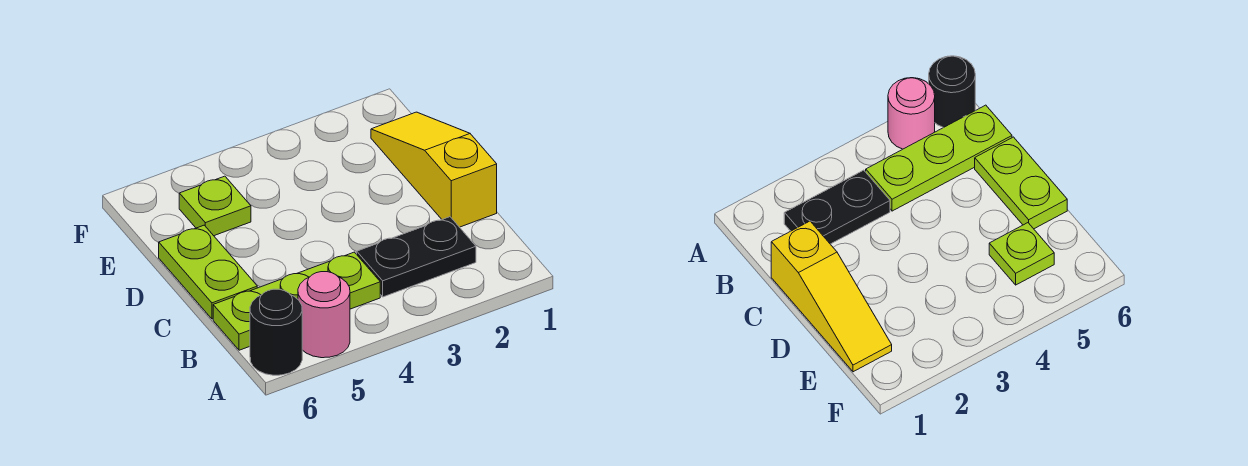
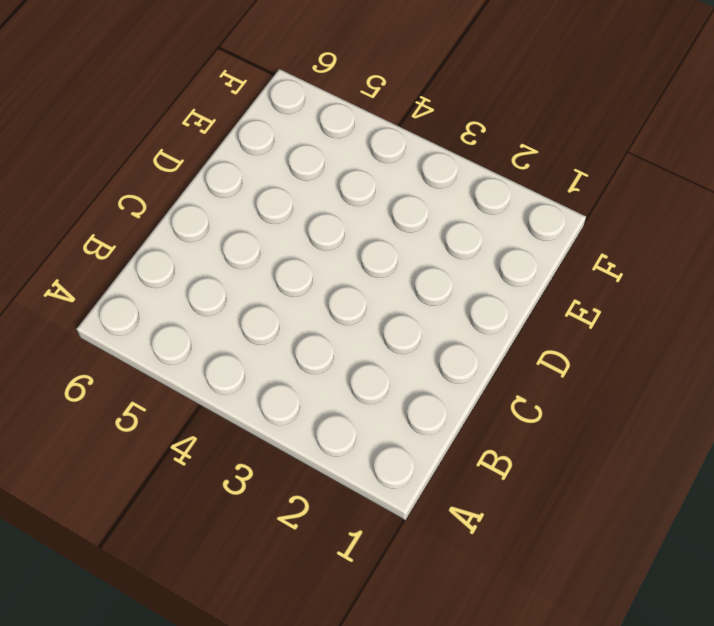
none -> pink round brick A5 level 1
none -> black round brick A6 level 1

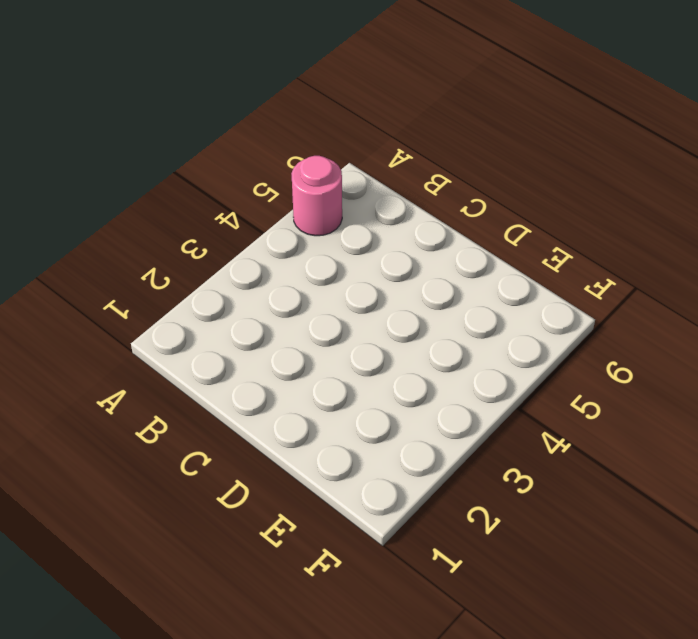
none -> black round brick A6 level 1
none -> black plate B2:B3 level 1

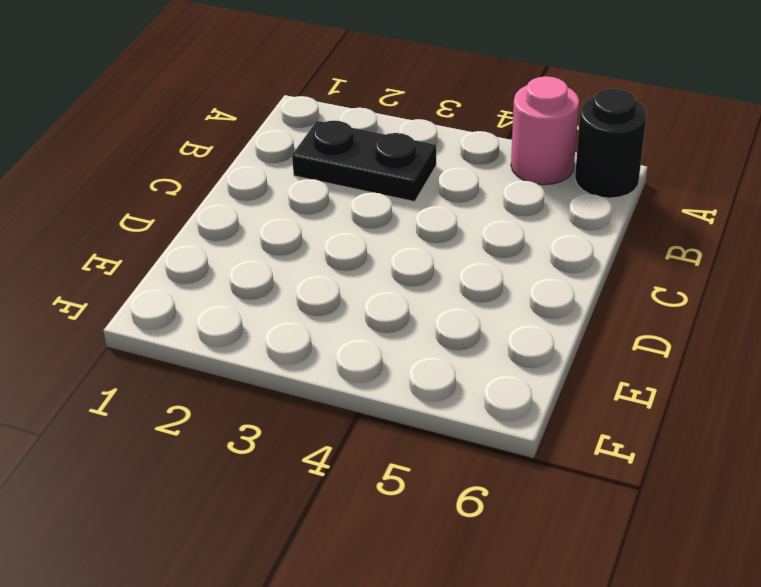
none -> lime plate B4:B6 level 1
none -> yellow slope C1:E1 level 1 top C

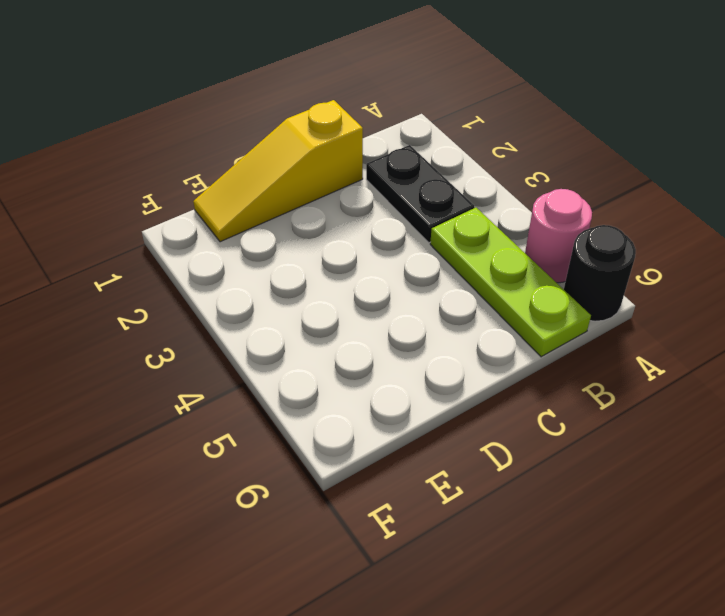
none -> lime plate C6:D6 level 1
none -> lime plate E5 level 1

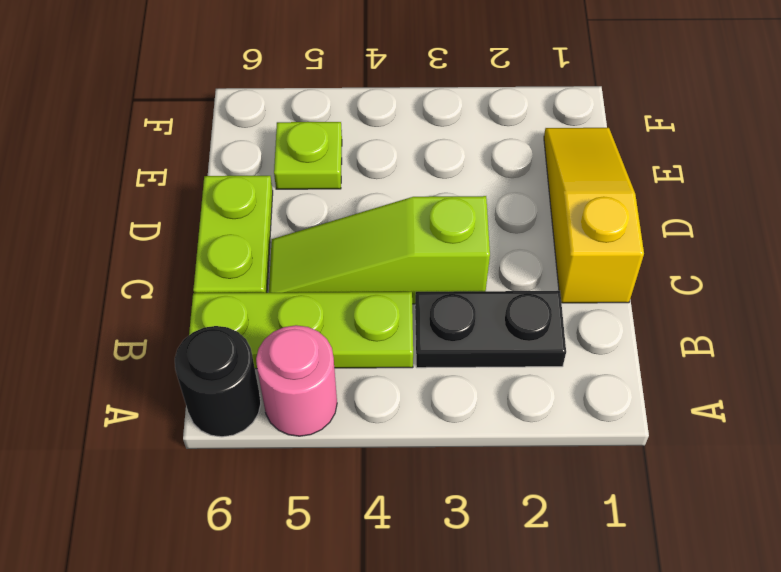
lime slope C3:C5 level 1 top 3 -> none

